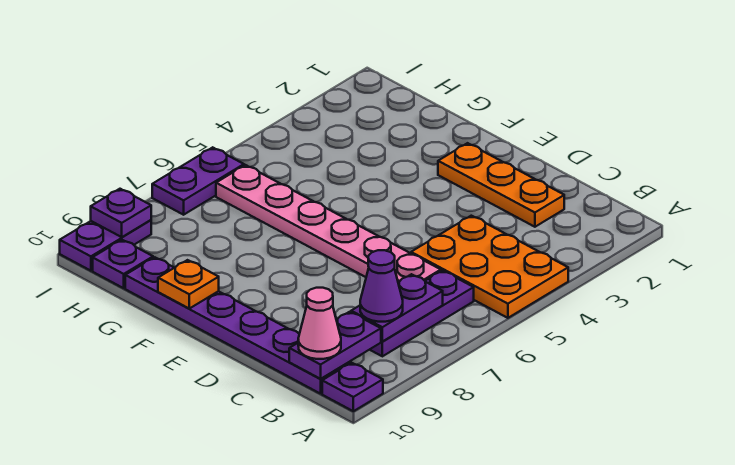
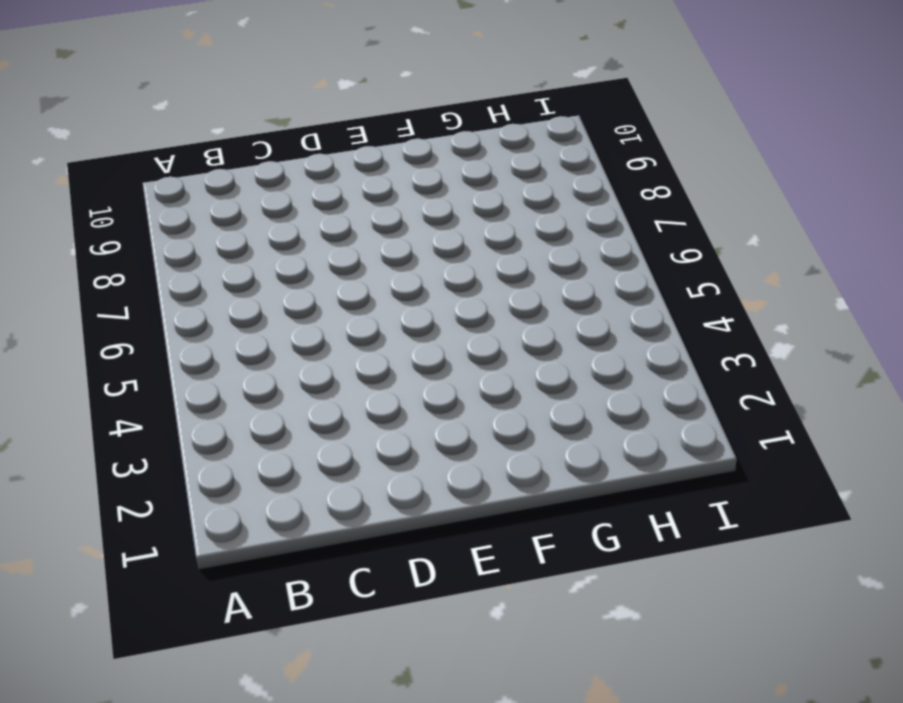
none -> orange plate A4:C5 level 1
none -> purple plate A10 level 1
none -> purple plate B6:B8 level 1

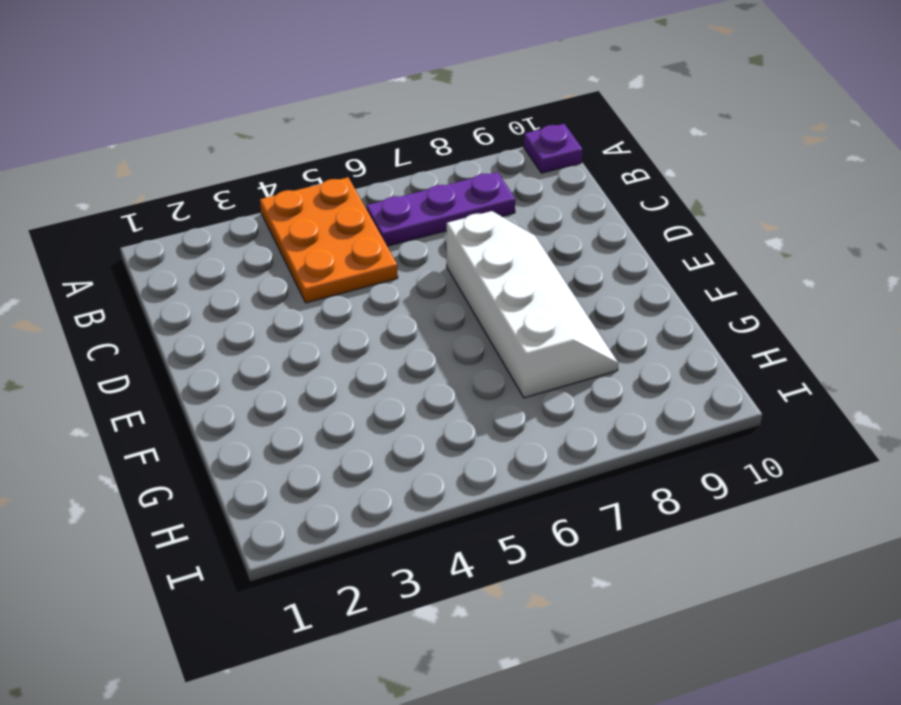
white slope D7:G8 level 1 top 7 -> none
none -> purple plate B10:G10 level 1
none -> orange plate C2:E2 level 1
none -> pink plate C6:H6 level 1

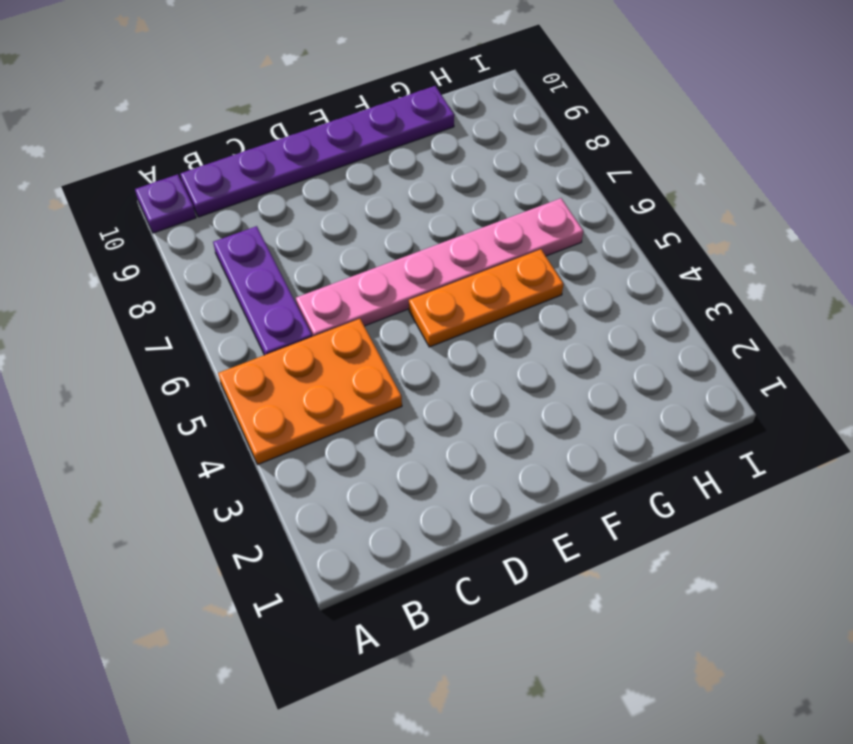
orange plate E5:G5 level 1 -> orange plate C2:E2 level 1
none -> purple plate H10 level 1
none -> purple plate I6:I7 level 1
none -> purple plate I9:I10 level 1

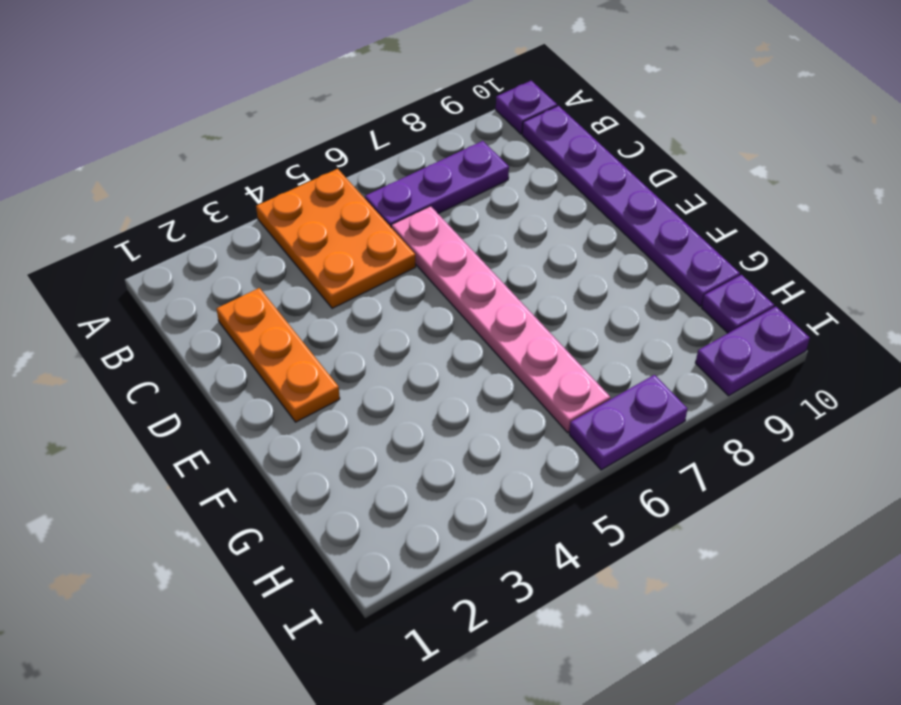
none -> purple plate B7:B8 level 2
none -> purple plate B9:B10 level 2
none -> orange plate F10 level 2

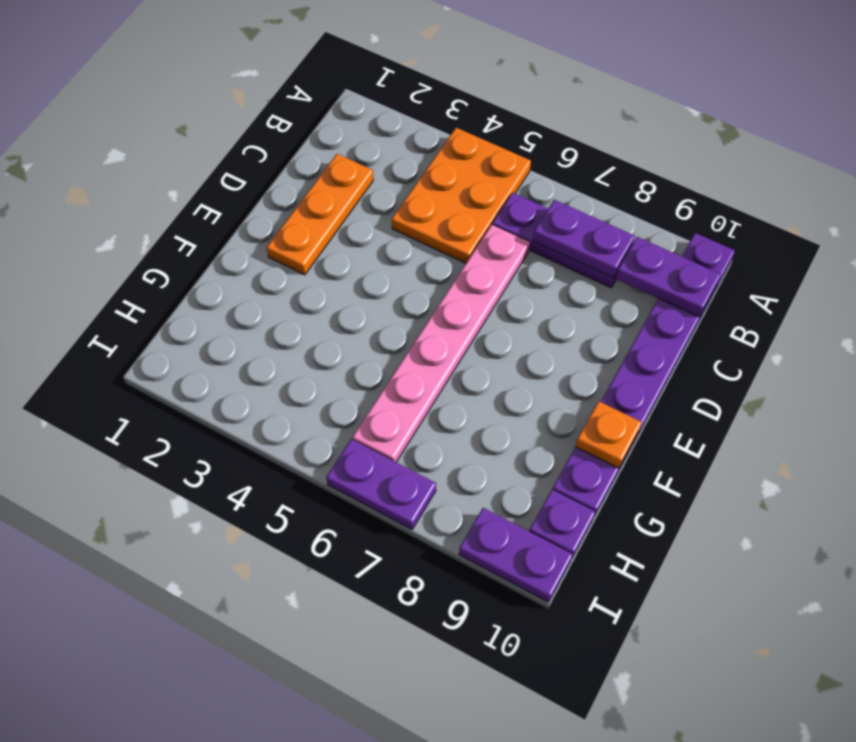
none -> purple plate I9 level 2
none -> purple cone B8 level 3
none -> pink cone B10 level 3

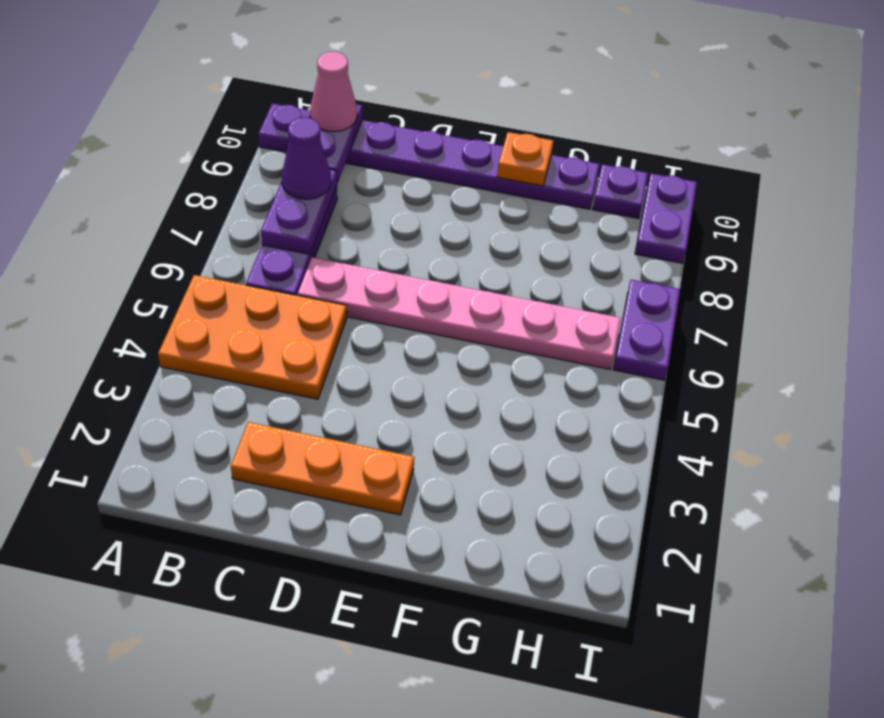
none -> purple plate I9 level 2

